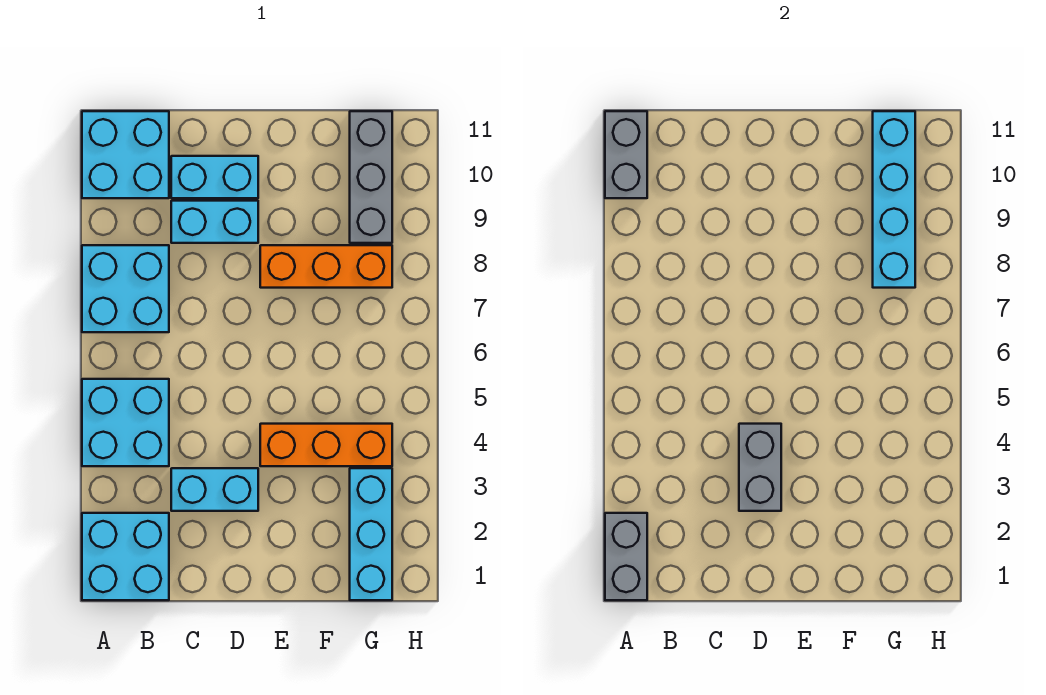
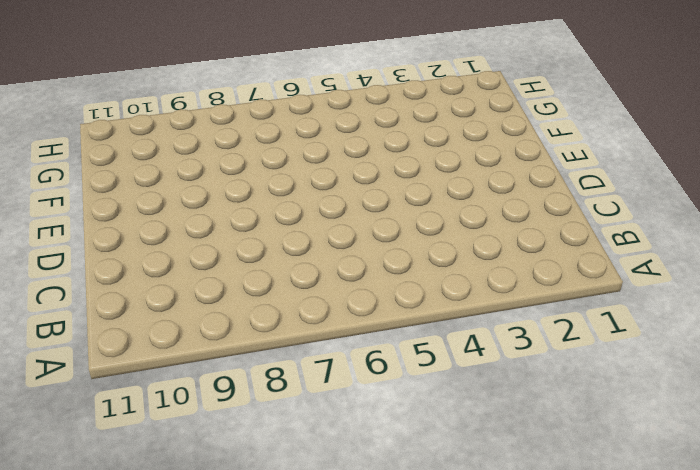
none -> cyan brick A1:B2 level 1
none -> cyan brick A4:B5 level 1
none -> cyan brick A7:B8 level 1

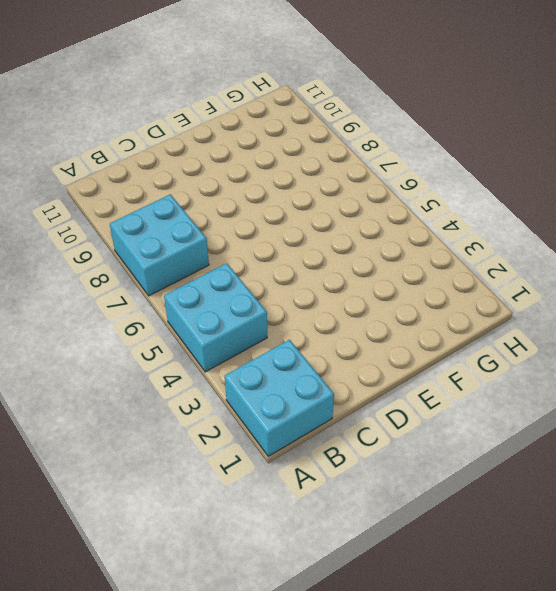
none -> cyan brick A10:B11 level 1
none -> cyan brick C3:D3 level 1
none -> cyan brick C9:D9 level 1

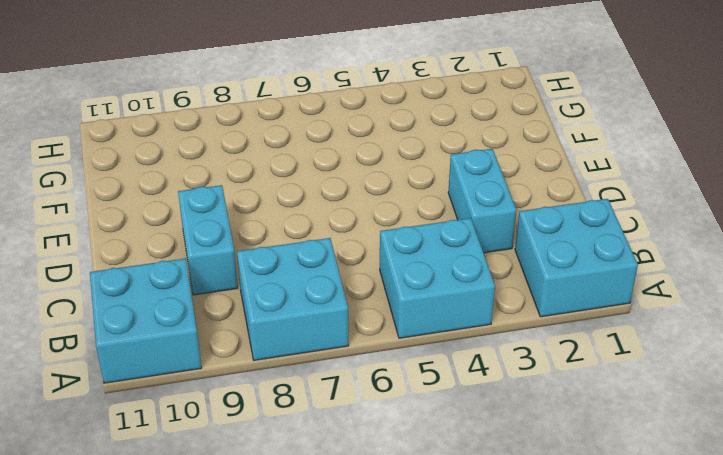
none -> cyan brick C10:D10 level 1
none -> orange brick E4:G4 level 1
none -> orange brick E8:G8 level 1

